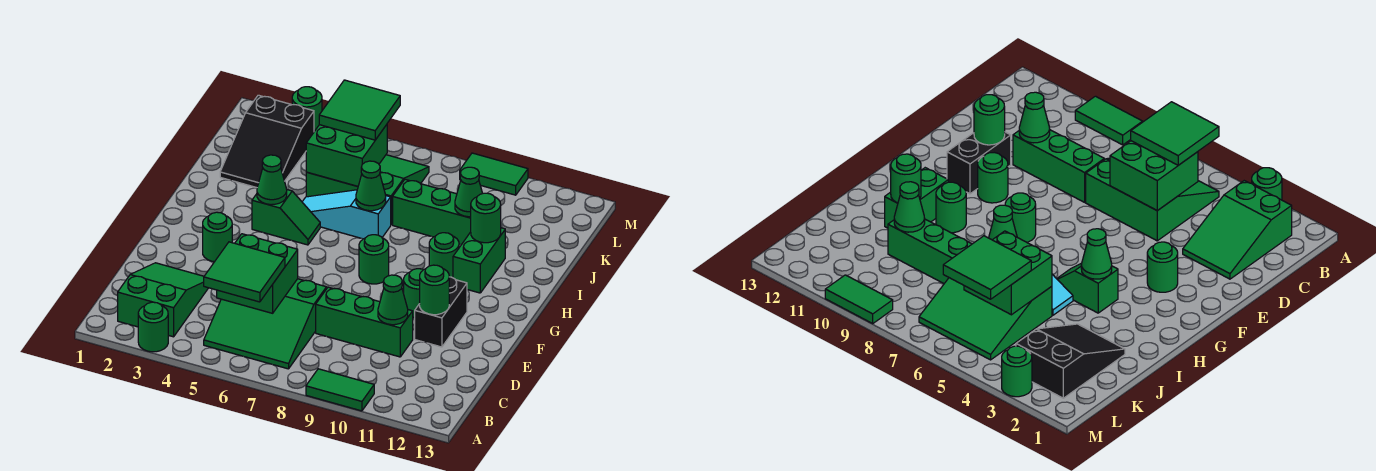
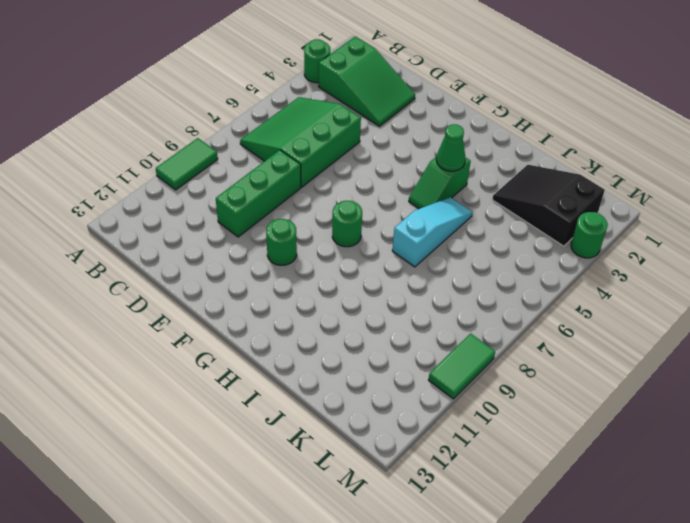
none -> black brick E11:F11 level 1
none -> green round brick F3 level 1
none -> green round brick H10 level 1

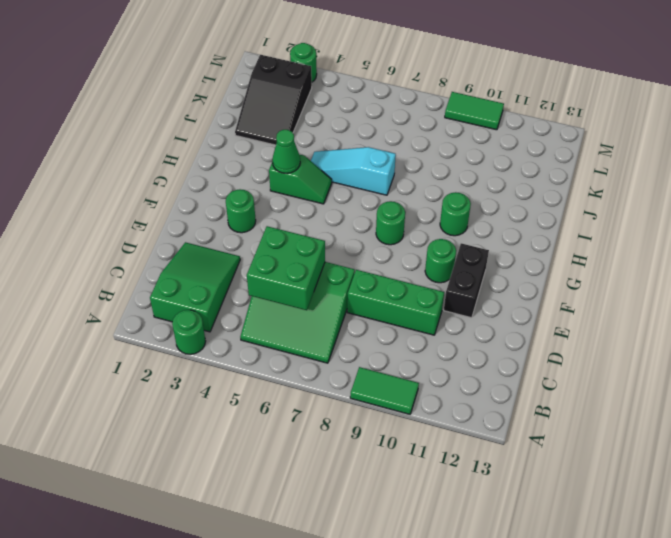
none -> green brick H11:I11 level 1
none -> green slope J5:L7 level 1 top J
none -> green brick J8:J10 level 1

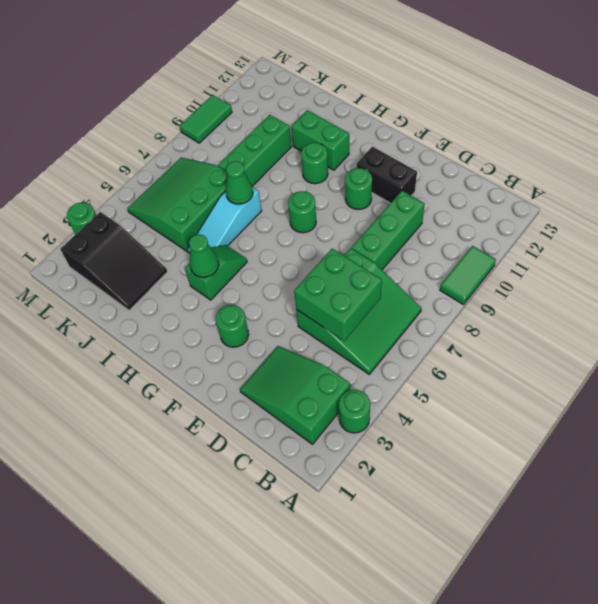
none -> green cone D10 level 2
none -> green round brick E11 level 2
none -> green round brick I11 level 2

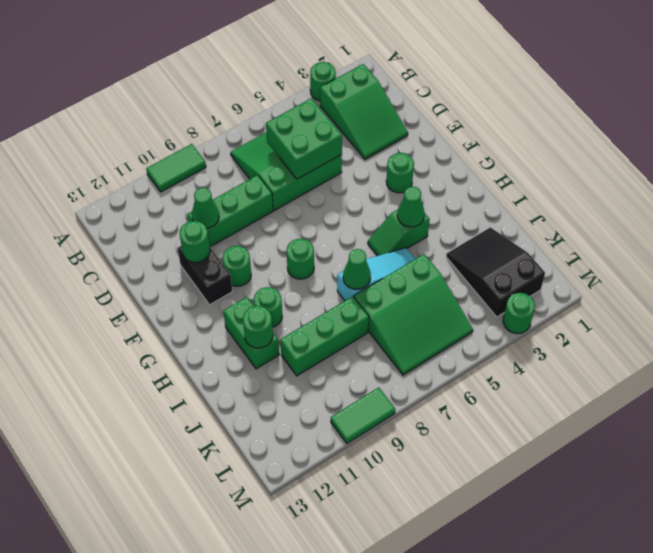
none -> green brick J5:K6 level 2
none -> green cone J10 level 2
none -> green tile B5:C6 level 3

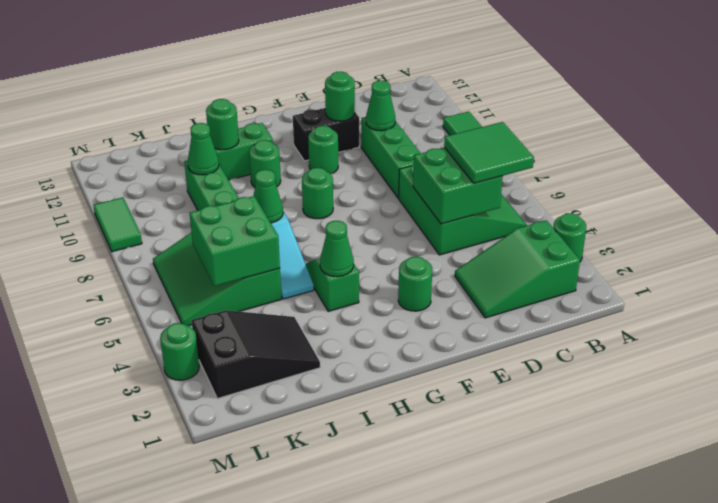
none -> green tile K5:L6 level 3

